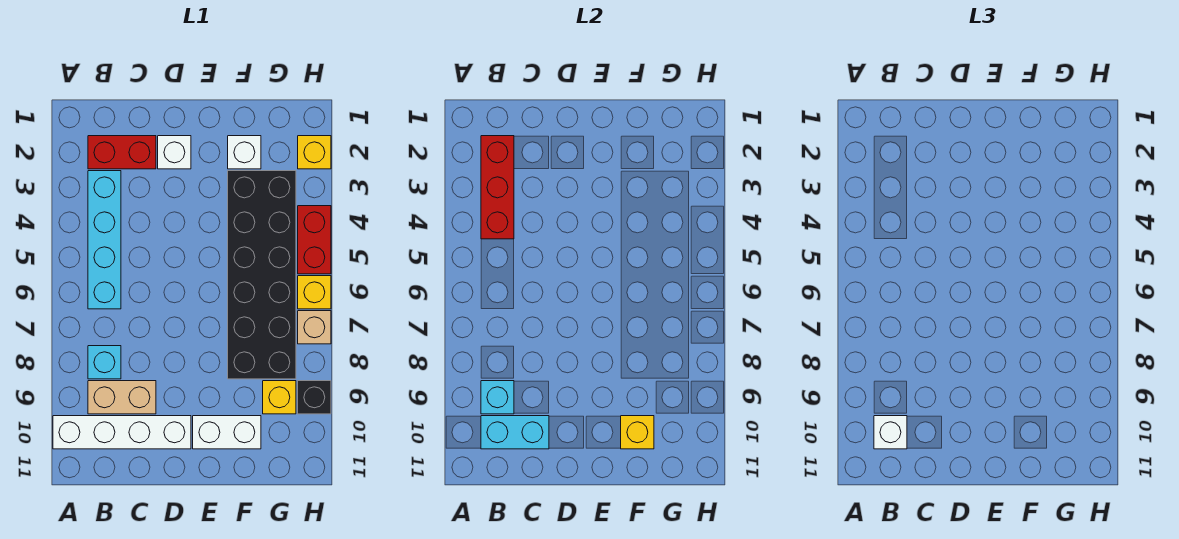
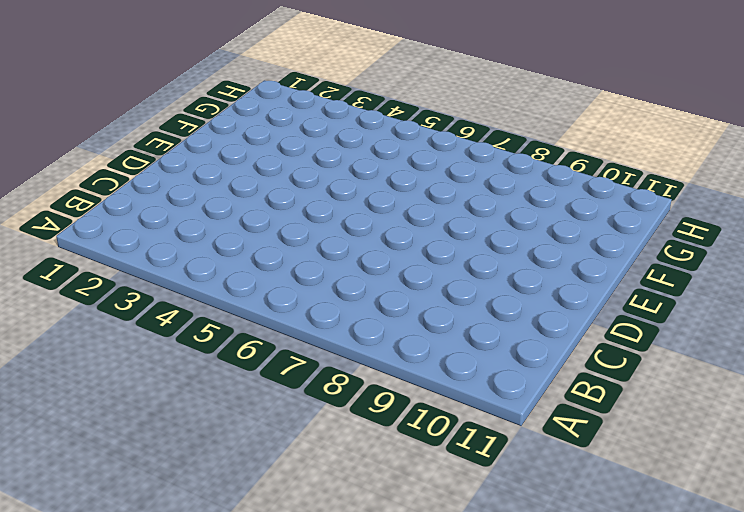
none -> white brick A10:D10 level 1
none -> red brick B2:C2 level 1
none -> cyan brick B3:B6 level 1

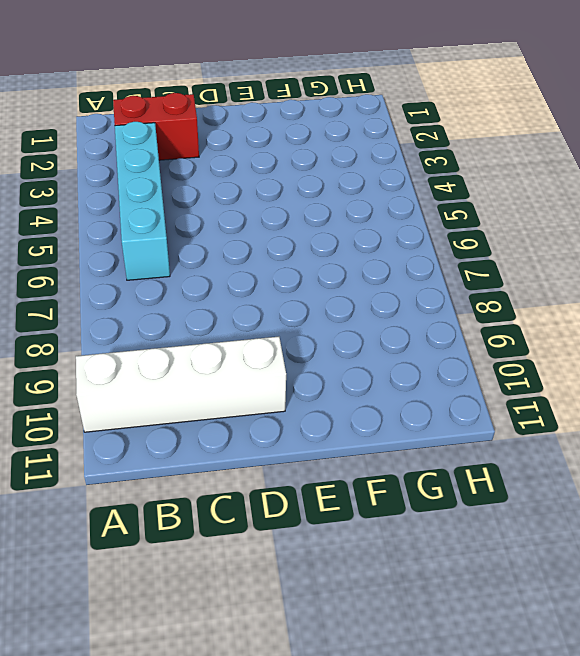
none -> cyan brick B8 level 1
none -> tan brick B9:C9 level 1
none -> white brick D2 level 1

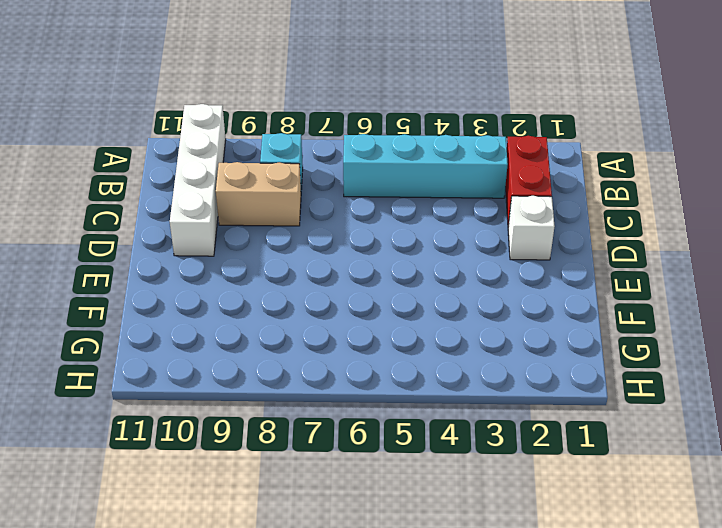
tan brick C8:C9 level 1 -> tan brick B9:C9 level 1
none -> white brick E10:F10 level 1
none -> white brick F2 level 1
none -> black brick F3:G8 level 1

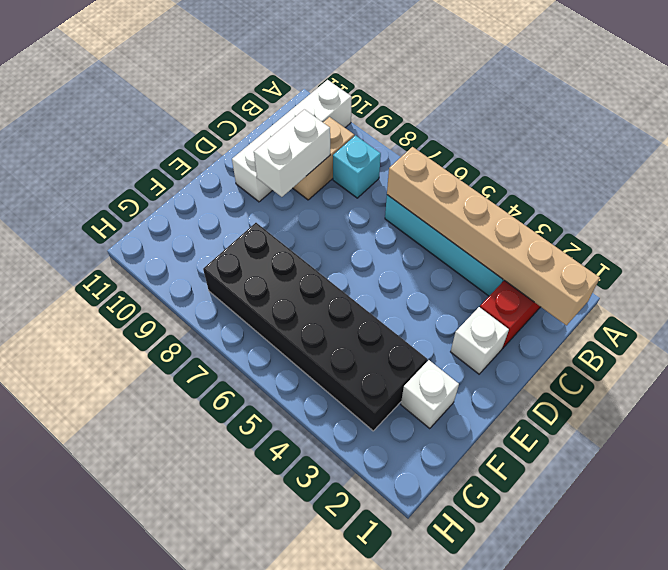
tan brick B1:B6 level 2 -> red brick B2:B4 level 2
white brick C9:D9 level 2 -> white brick E10:F10 level 1
none -> yellow brick G9 level 1
none -> yellow brick H2 level 1
none -> red brick H4:H5 level 1

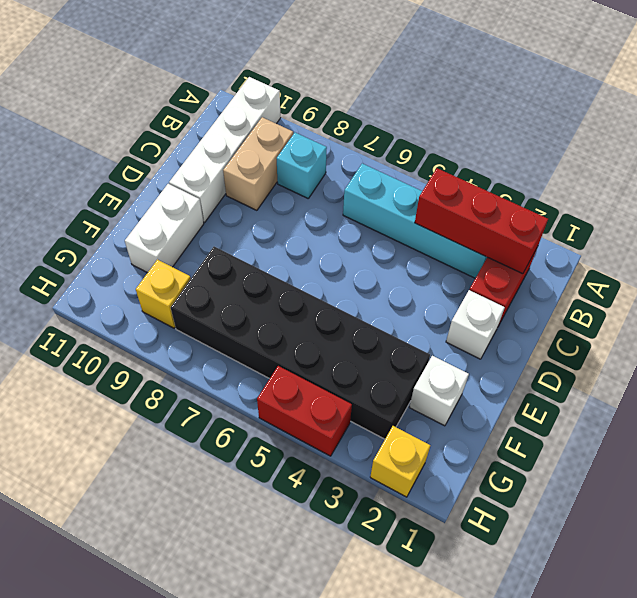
none -> yellow brick H6 level 1
none -> tan brick H7 level 1
none -> black brick H9 level 1

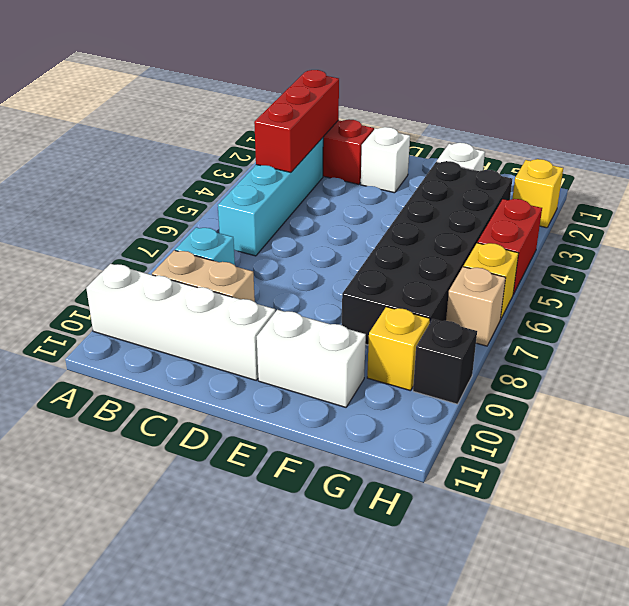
none -> cyan brick B9 level 2
none -> cyan brick B10:C10 level 2
none -> yellow brick F10 level 2

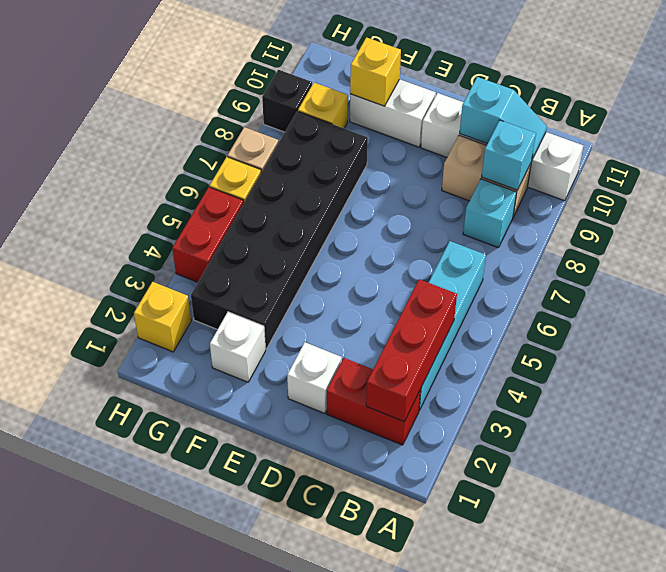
cyan slope B10:C10 level 2 top C -> cyan brick B10:C10 level 2
none -> white brick B10 level 3

